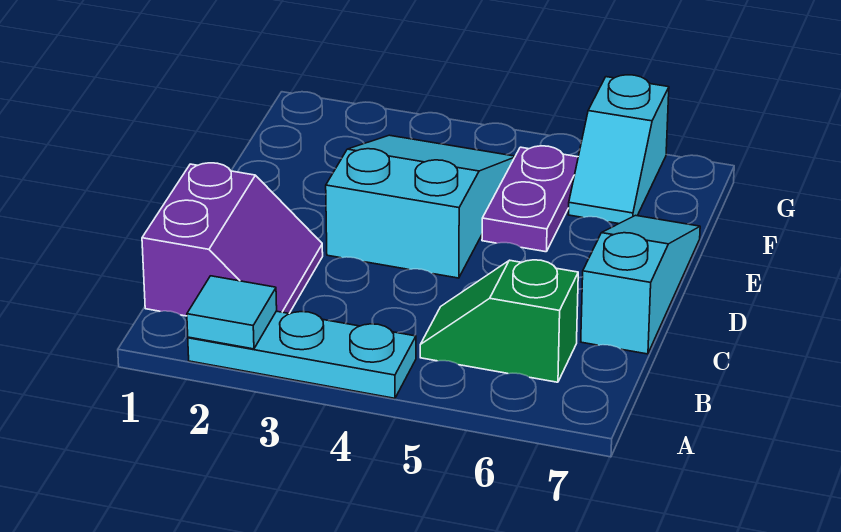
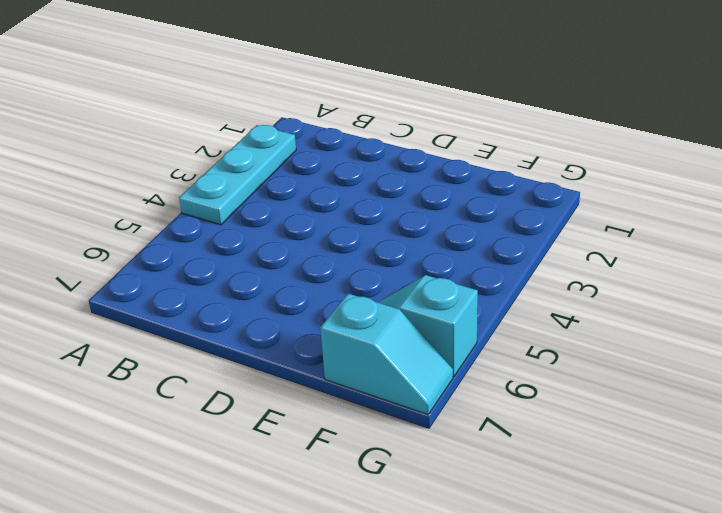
cyan slope F7:G7 level 1 top F -> none
none -> purple slope B1:C2 level 1 top 1
none -> green slope B5:B6 level 1 top 6

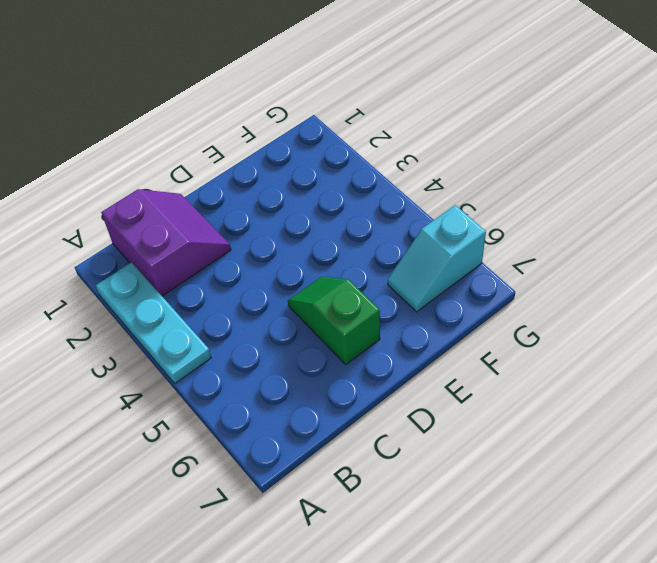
purple slope B1:C2 level 1 top B -> purple slope B1:C2 level 1 top 1
green slope D5:D6 level 1 top 6 -> green slope B5:B6 level 1 top 6
none -> cyan slope C7:E7 level 1 top C
none -> cyan slope D3:F4 level 1 top D

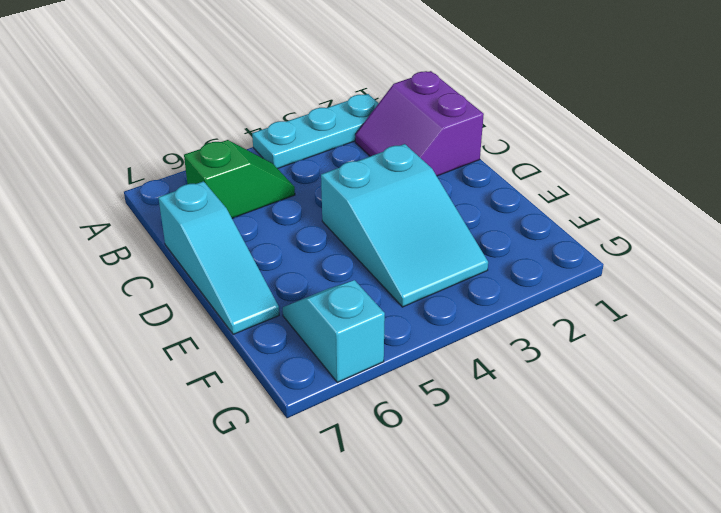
none -> purple plate E5:F5 level 1
none -> cyan tile A2 level 2

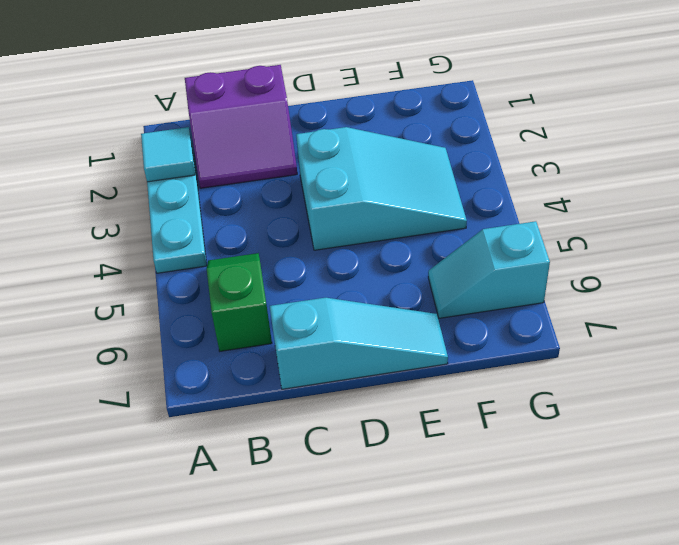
none -> purple plate E5:F5 level 1

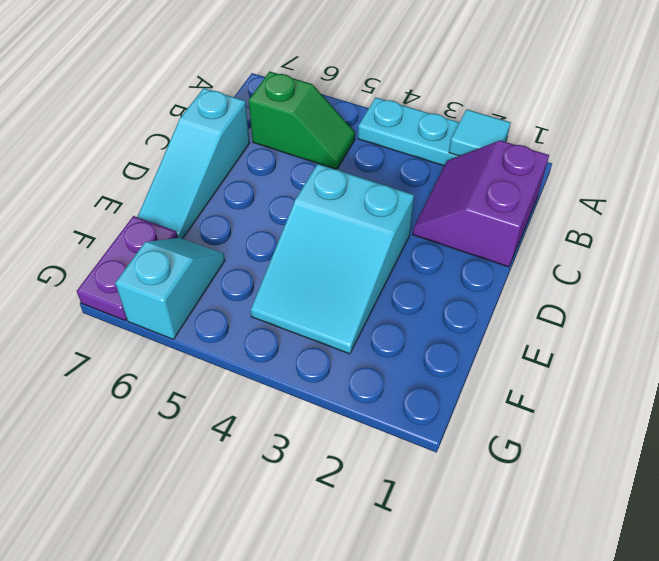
purple plate F7:G7 level 1 -> purple plate E5:F5 level 1

